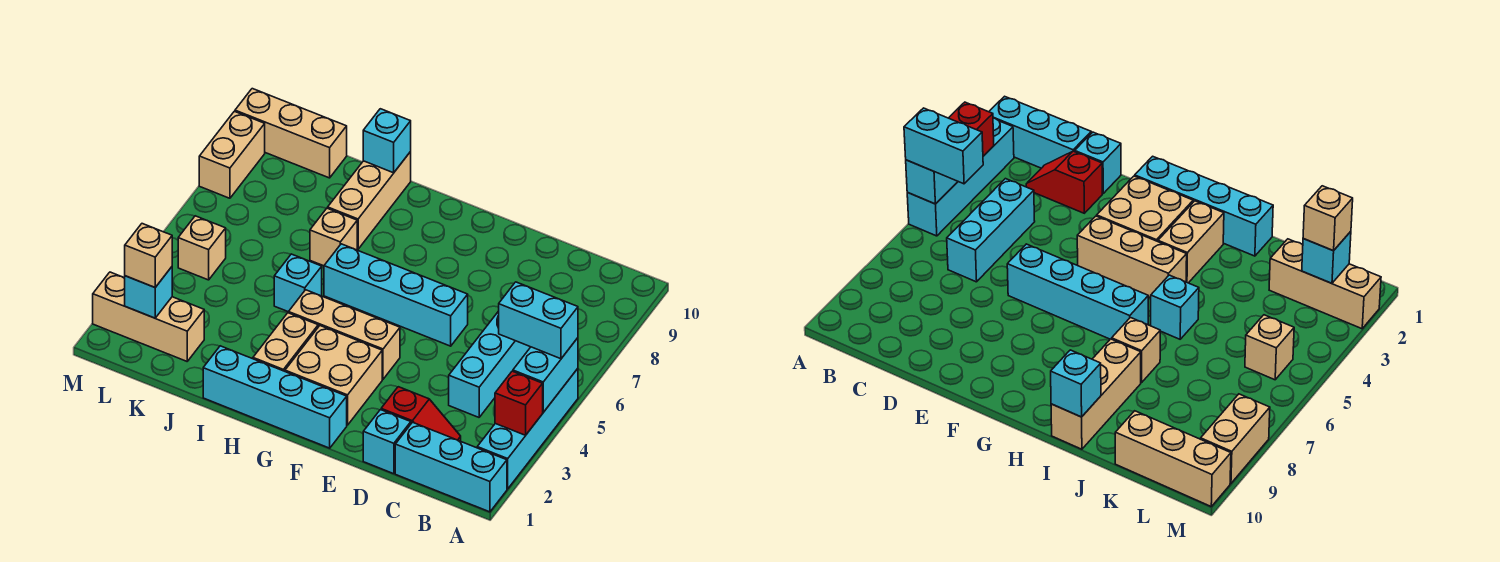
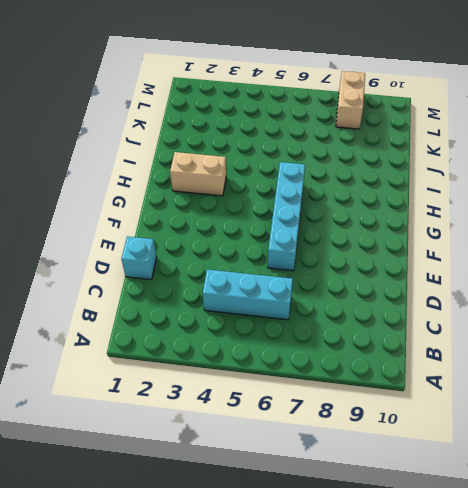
tan brick L8:M8 level 1 -> tan brick M8:M9 level 1
none -> cyan brick A1:C1 level 1
none -> cyan brick A2:A5 level 1
none -> red slope C2:D2 level 1 top D

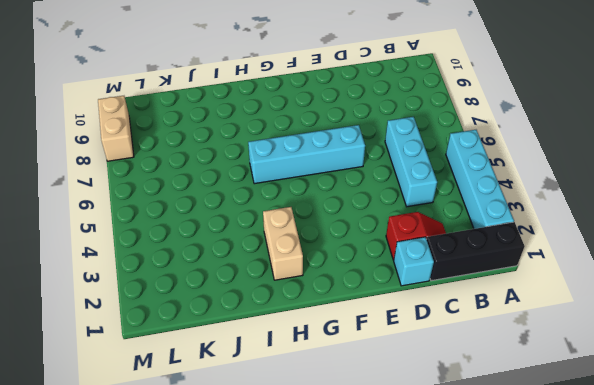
black brick A1:C1 level 1 -> cyan brick A1:C1 level 1
none -> cyan brick F1:I1 level 1
none -> tan brick F2:G3 level 1
none -> tan brick F4:H4 level 1

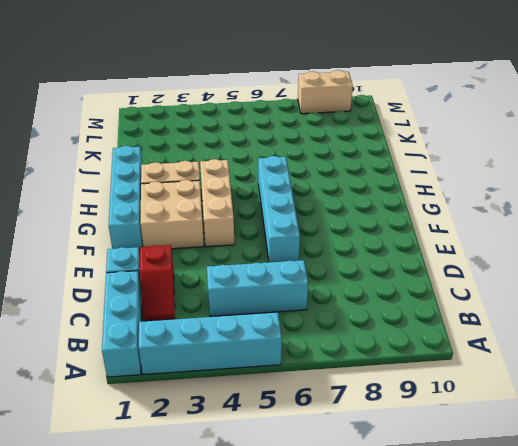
none -> cyan brick I5 level 1
none -> tan brick I7 level 1
none -> tan brick I8:I10 level 1

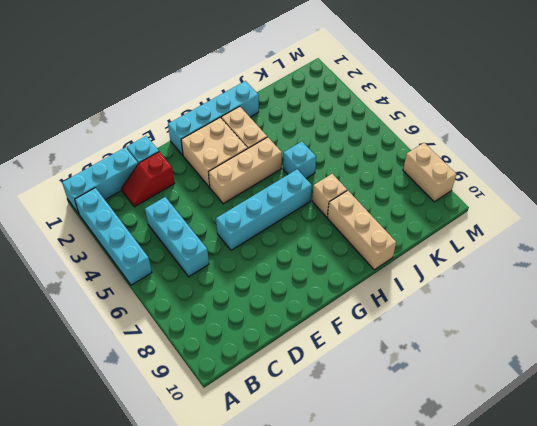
none -> tan brick K2:M2 level 1
none -> tan brick K10:M10 level 1
none -> tan brick L5 level 1

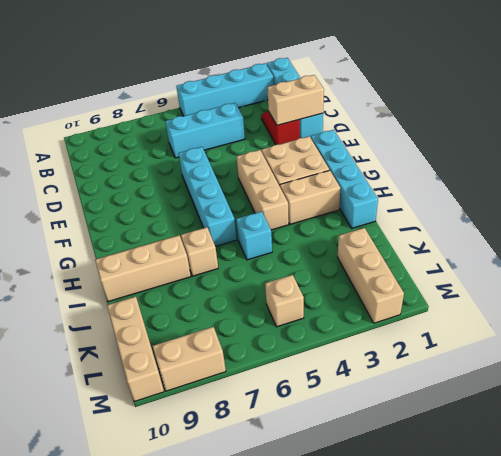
tan brick D1:D2 level 2 -> none
none -> red brick A3 level 2
none -> cyan brick A4:A5 level 2
none -> cyan brick I10 level 2

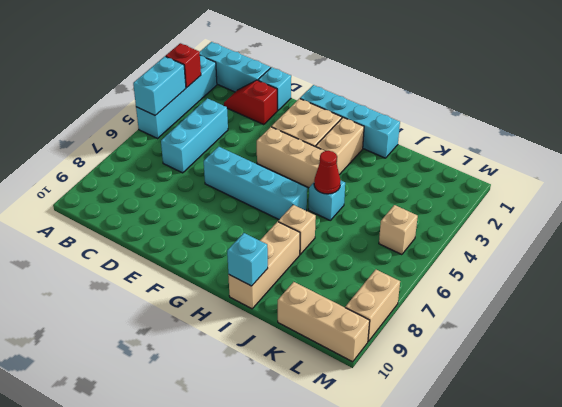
red cone I5 level 2 -> none
none -> tan brick K2:M2 level 1
none -> cyan brick L2 level 2
none -> cyan brick A5:B5 level 3

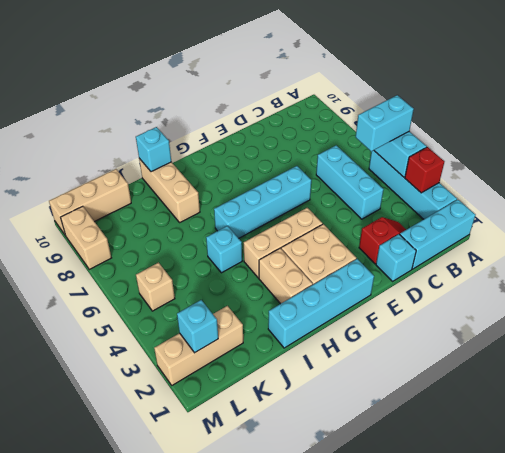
none -> tan brick I7 level 1
none -> tan brick L2 level 3

